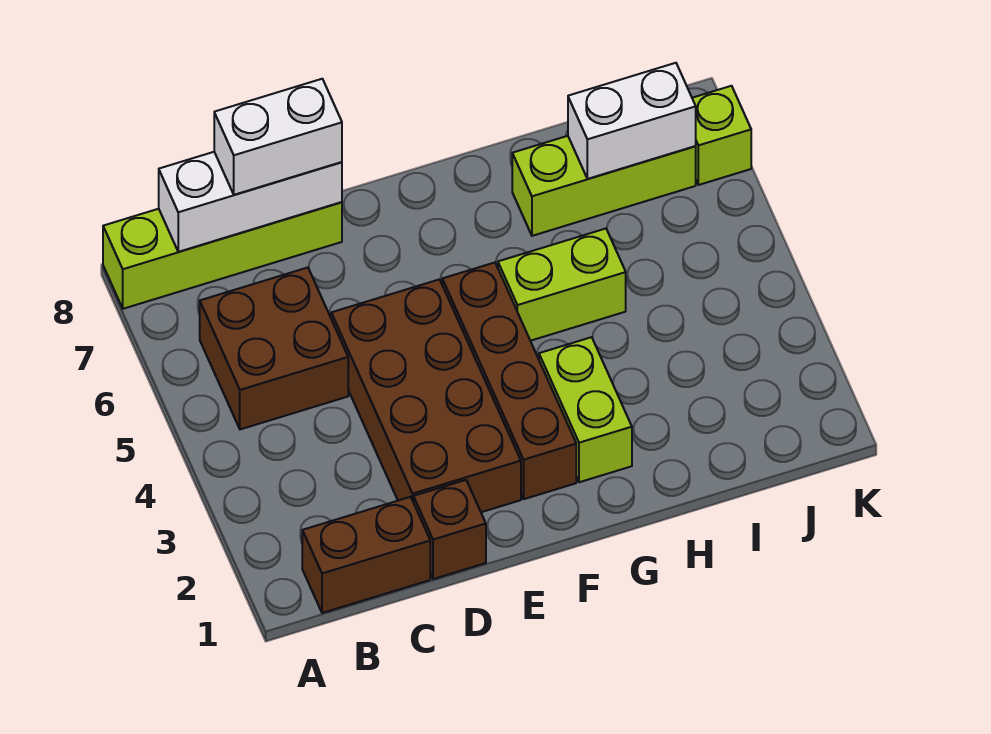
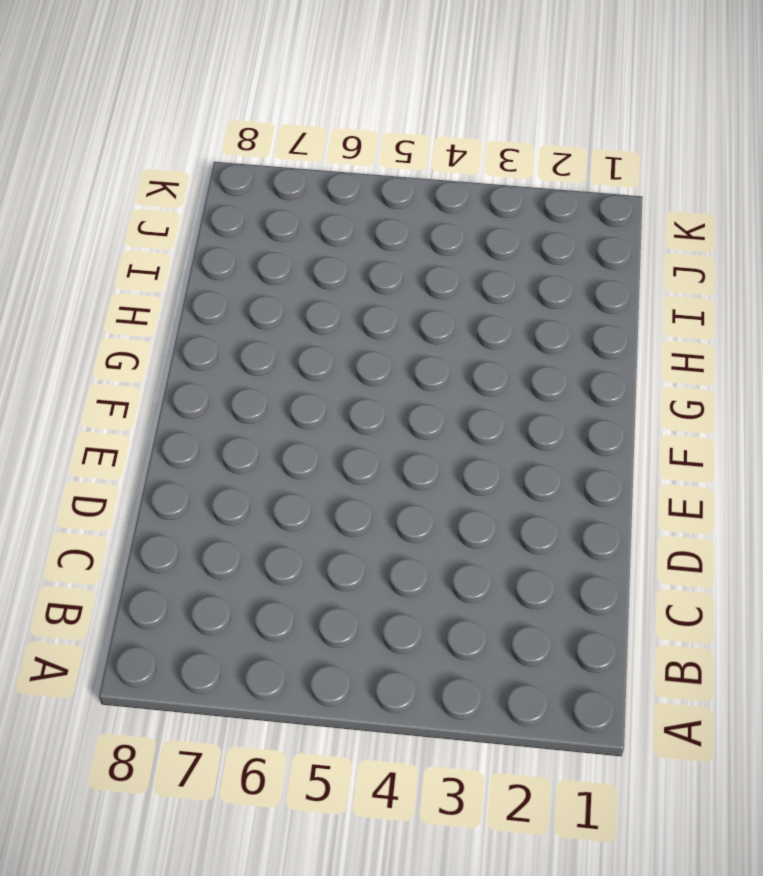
none -> lime brick A8:D8 level 1
none -> brown brick B1:C1 level 1
none -> brown brick B5:C6 level 1

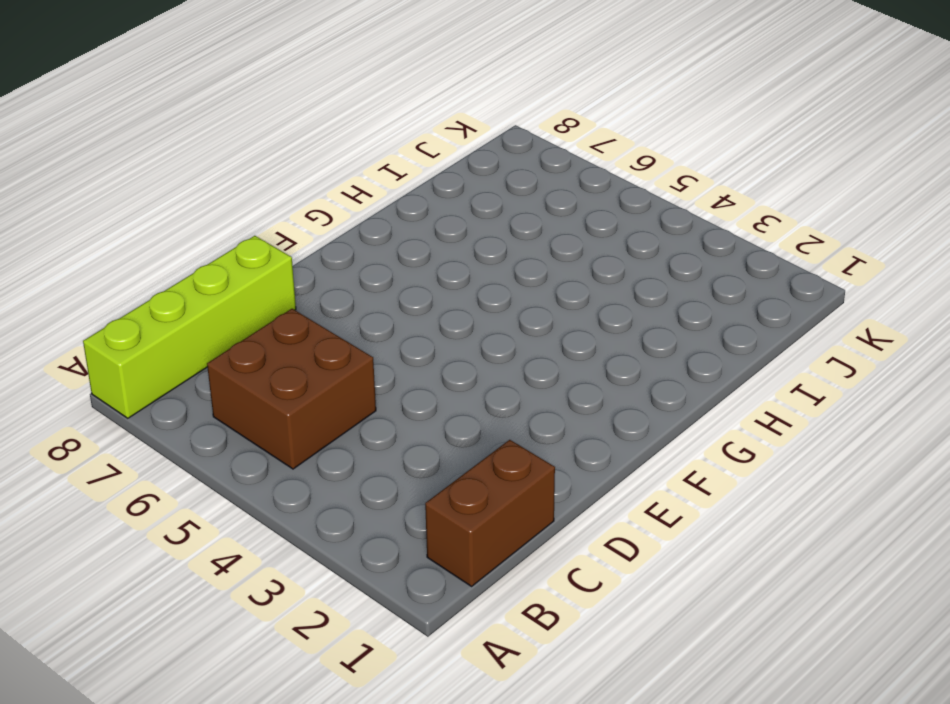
none -> brown brick D1 level 1
none -> brown brick D2:E5 level 1
none -> brown brick F2:F5 level 1

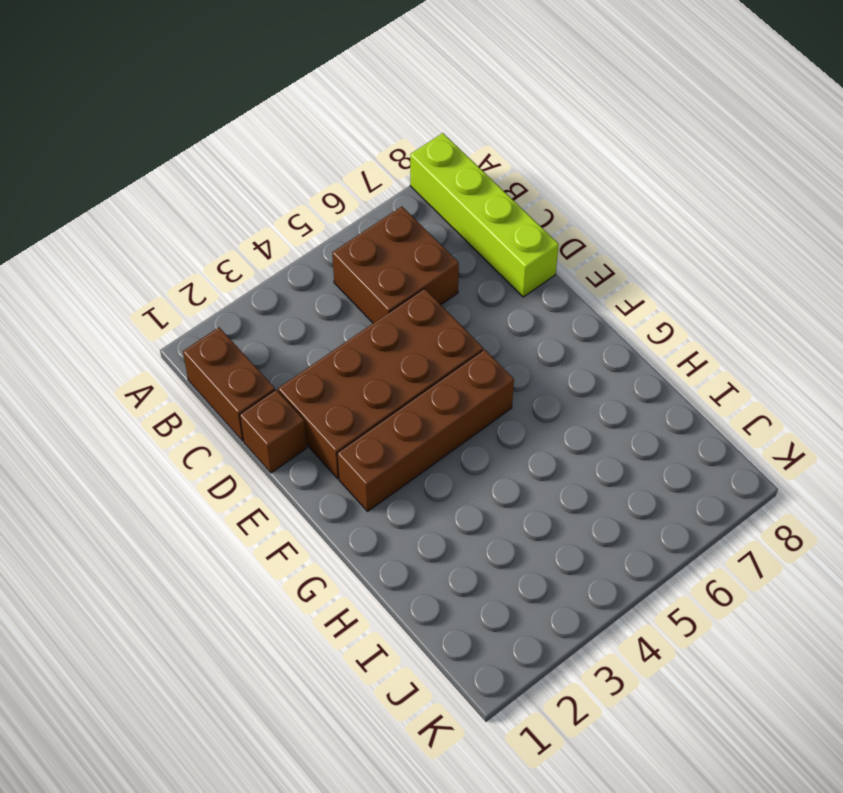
none -> lime brick G2:G3 level 1
none -> lime brick G5:H5 level 1
none -> lime brick H7:J7 level 1

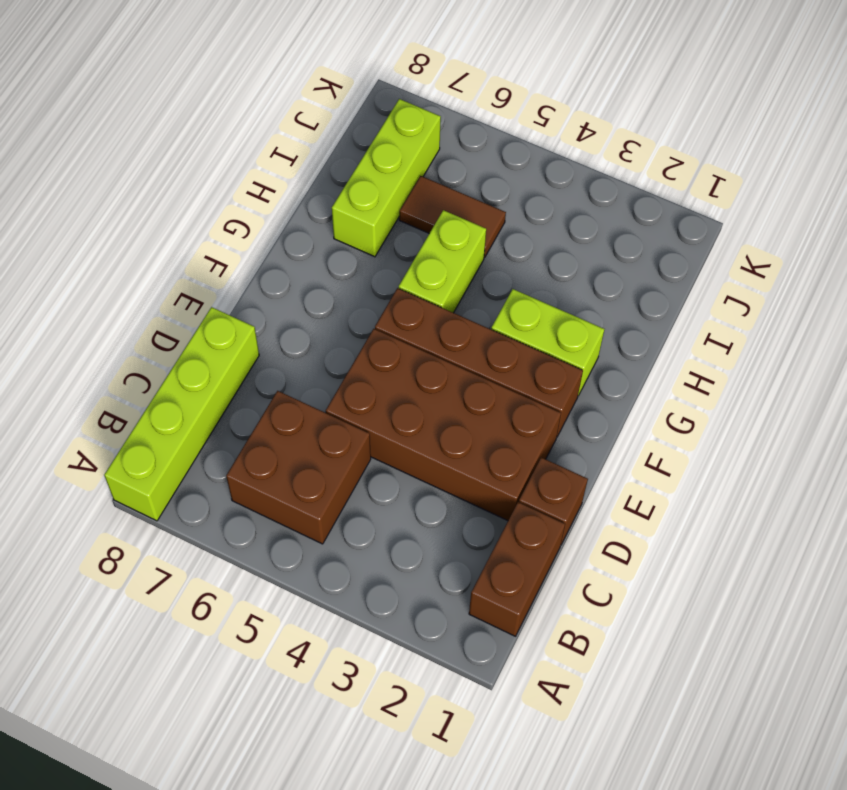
brown tile I5:I6 level 1 -> none
none -> lime brick K7 level 1
none -> white brick B8:D8 level 2
none -> white brick I7:J7 level 2

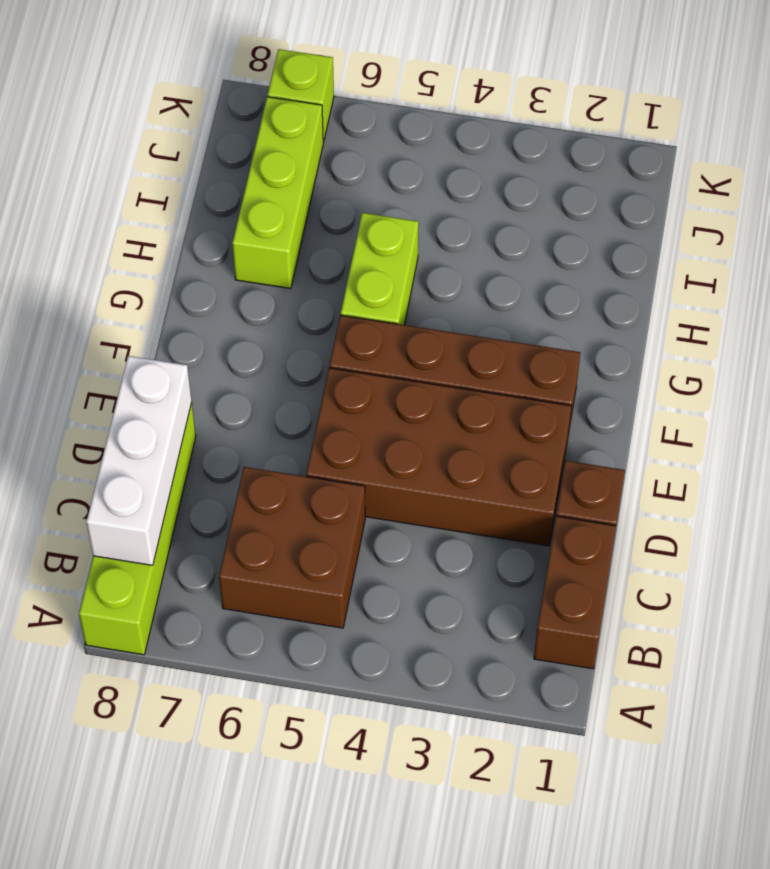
none -> lime brick G2:G3 level 1
none -> white brick I7:J7 level 2
none -> white brick C8:D8 level 3

